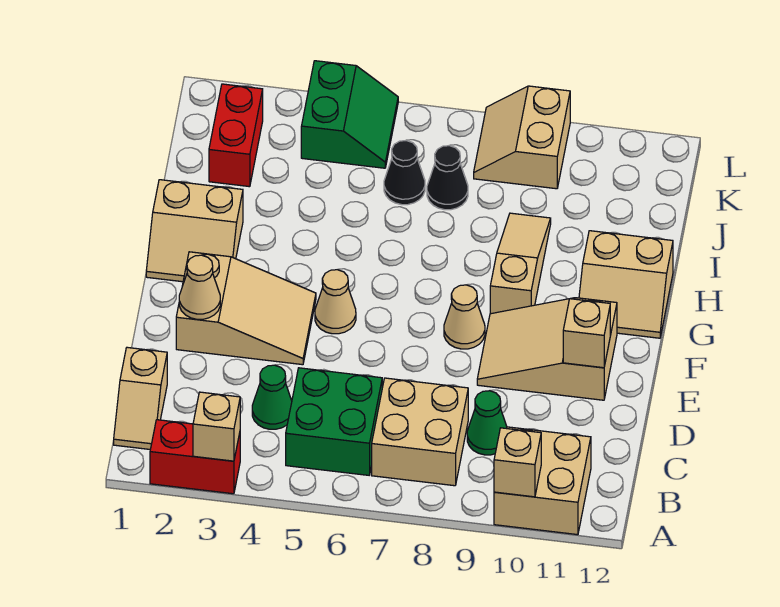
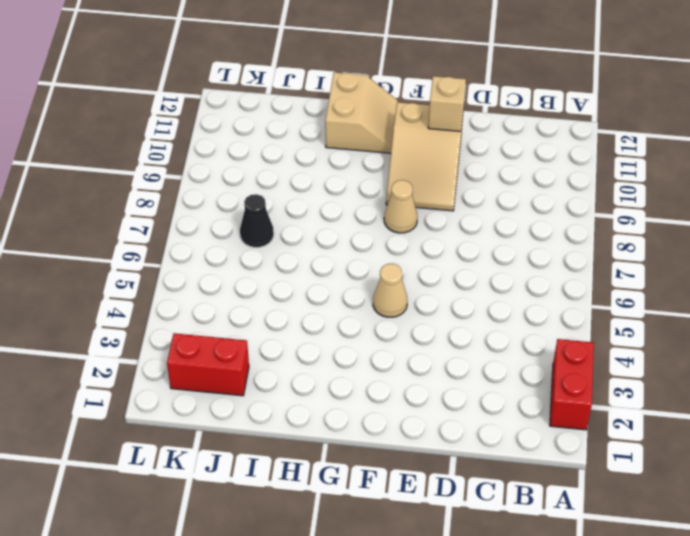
none -> tan brick A10:B11 level 1
none -> tan slope B1:C1 level 1 top C
none -> green brick B5:C6 level 1

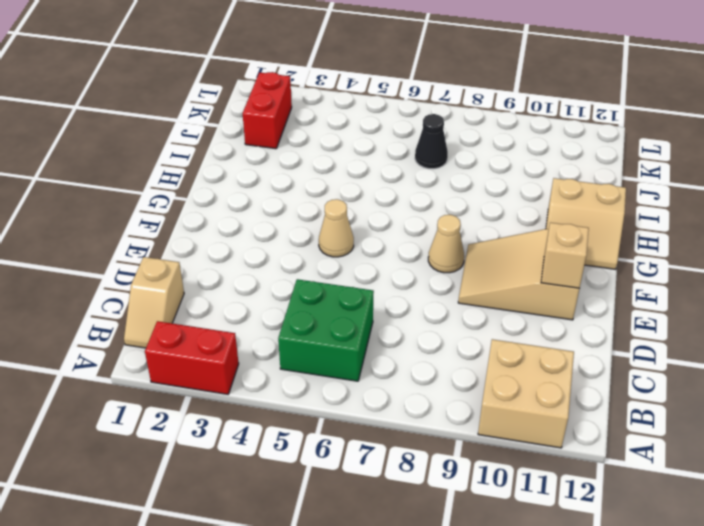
none -> tan brick B7:C8 level 1
none -> green cone C4 level 1
none -> green cone C9 level 1

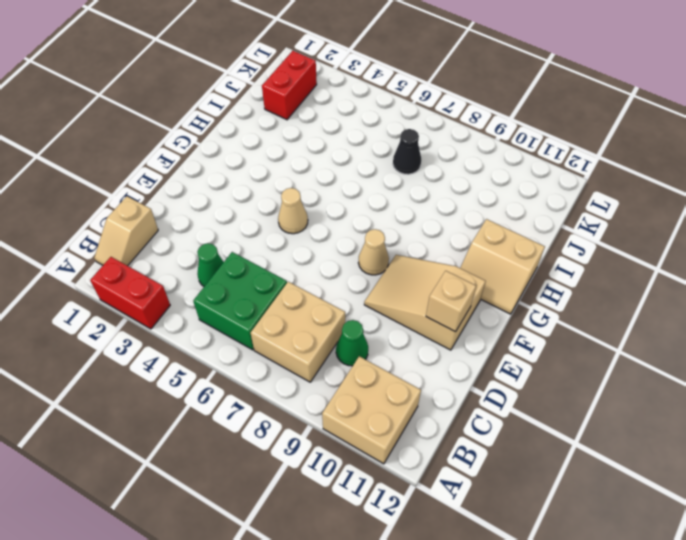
none -> tan slope E2:F4 level 1 top 2
none -> tan slope G1:H2 level 1 top H
none -> tan slope G9:I9 level 1 top G

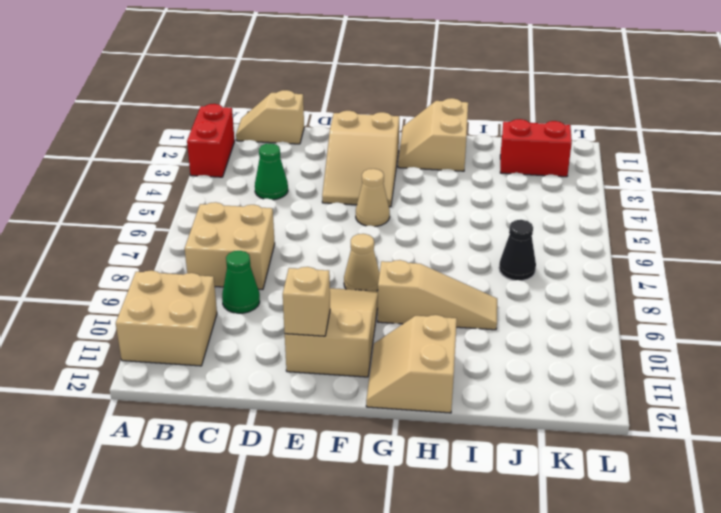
none -> green brick B5:C6 level 1
none -> black cone J6 level 1
none -> green slope K4:L5 level 1 top 4

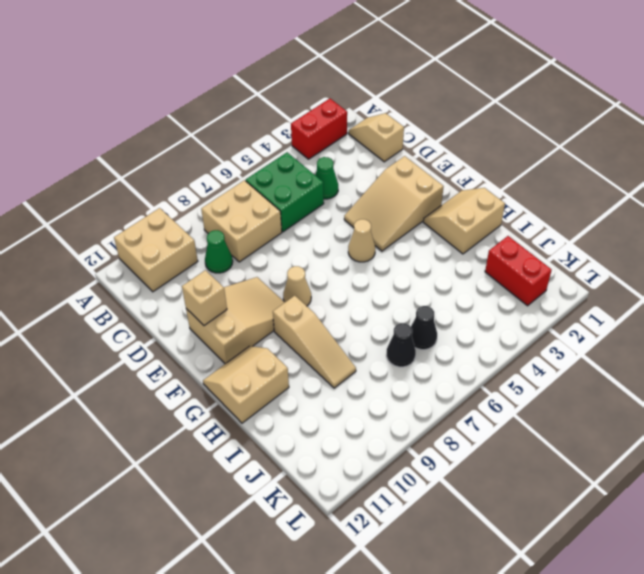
none -> green slope K4:L5 level 1 top 4
none -> tan slope K8:L9 level 1 top 9
none -> tan brick A3 level 2

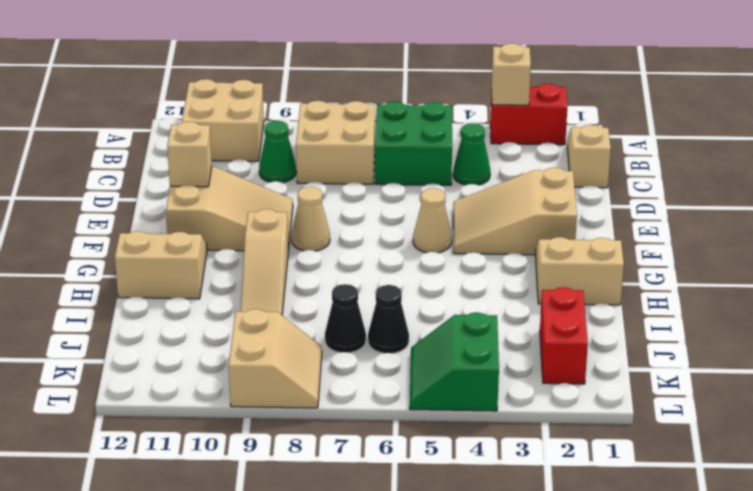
none -> tan brick A10 level 2
none -> tan cone E2 level 2

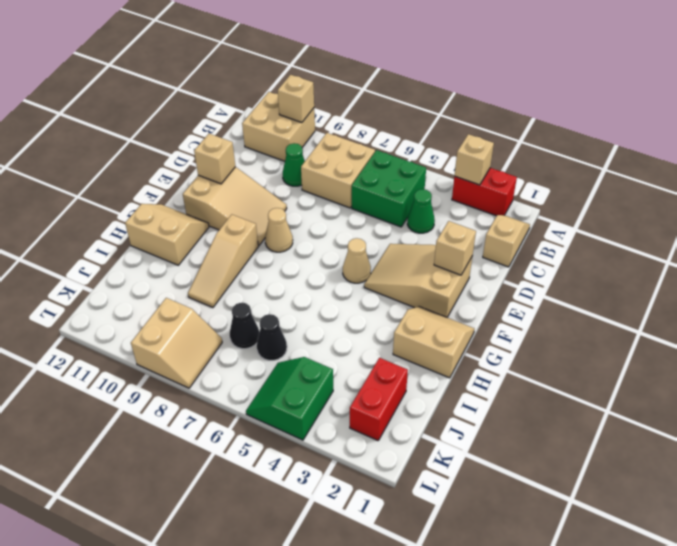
tan brick E2 level 2 -> tan cone E2 level 2

